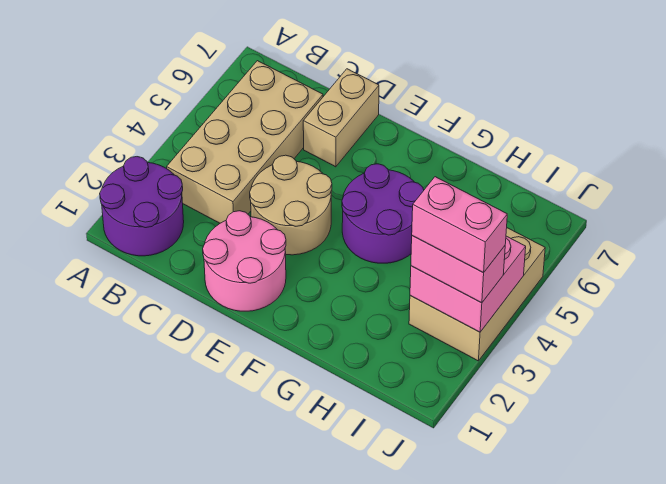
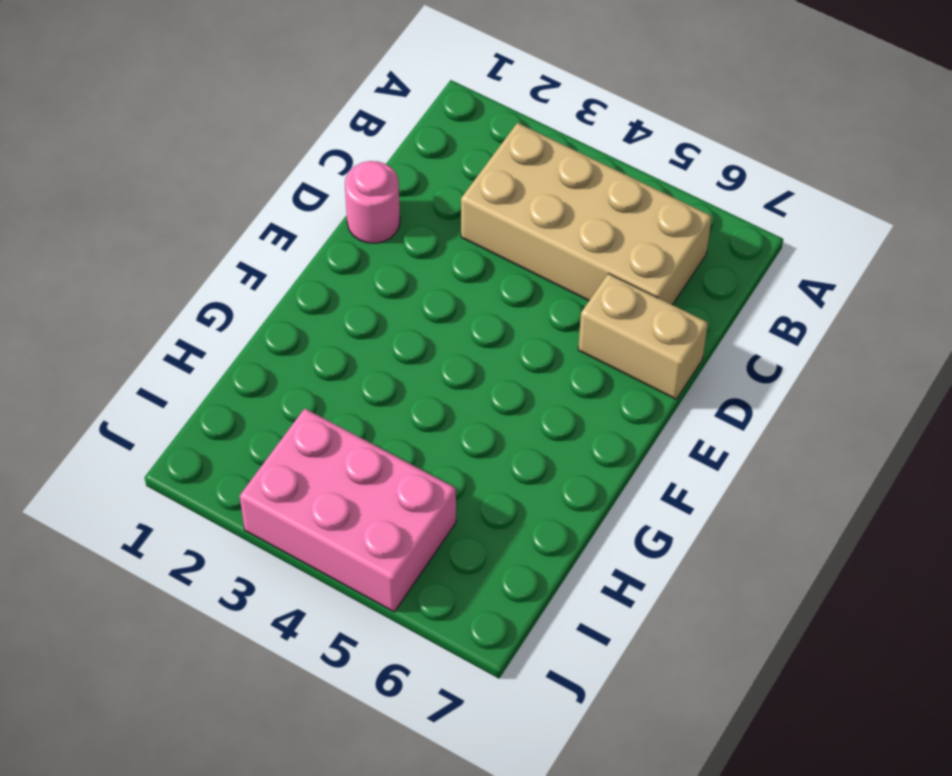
pink round brick D1 level 1 -> pink round brick D1:E2 level 1
pink brick I3:J5 level 1 -> tan brick I3:J5 level 1
none -> purple round brick A1:B2 level 1
none -> tan round brick D3:E4 level 1

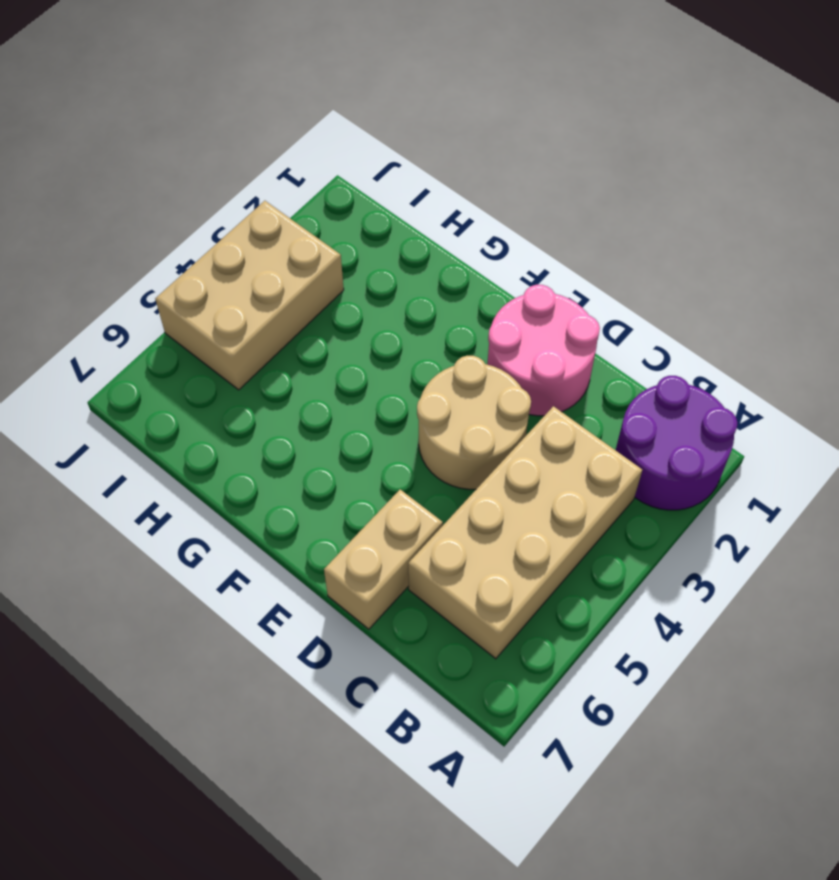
none -> purple round brick F4:G5 level 1
none -> pink brick I3:J4 level 2

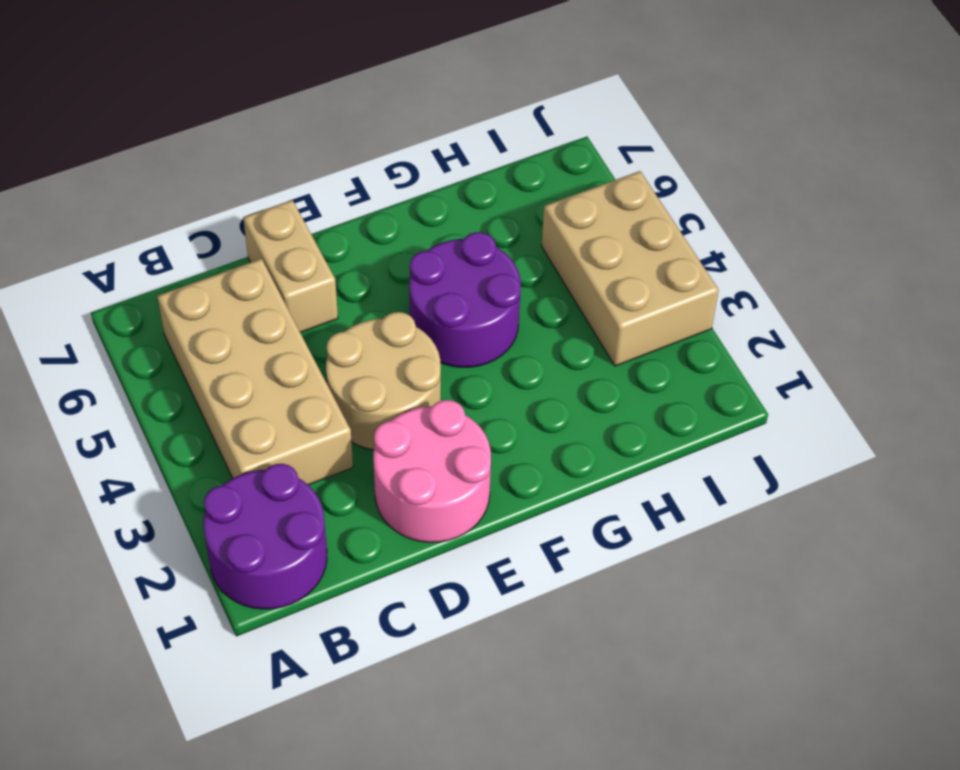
none -> pink brick I3:J4 level 2
none -> pink brick I3:J3 level 3

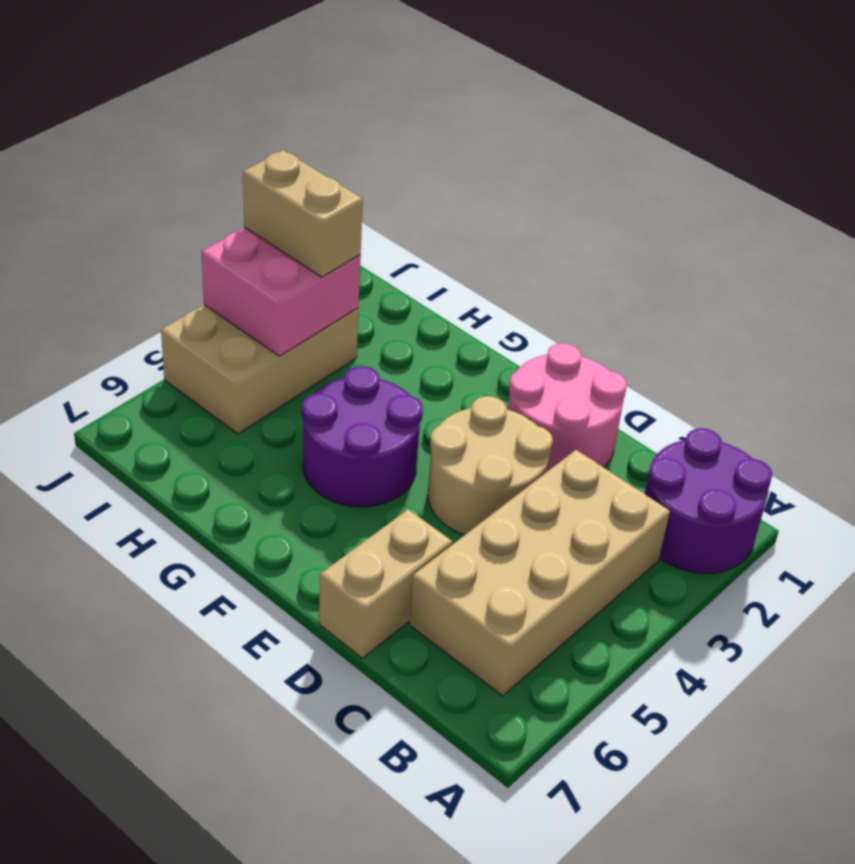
tan brick I3:J3 level 3 -> pink brick I3:J3 level 3
none -> pink brick I3:J3 level 4

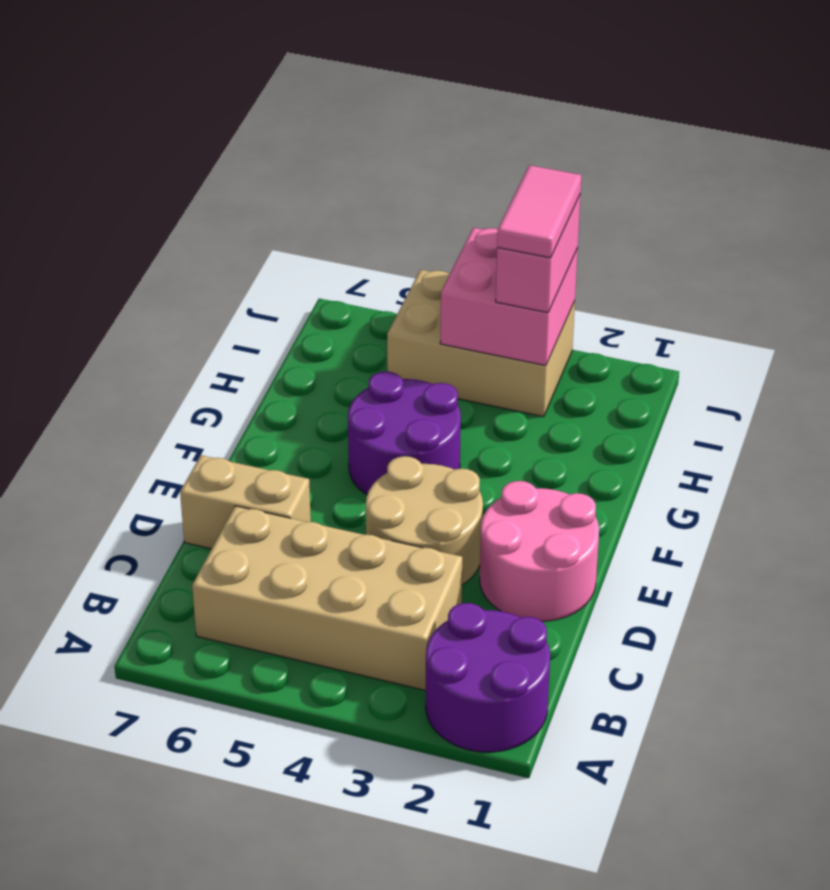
pink tile I3:J3 level 4 -> pink brick I3:J3 level 4

